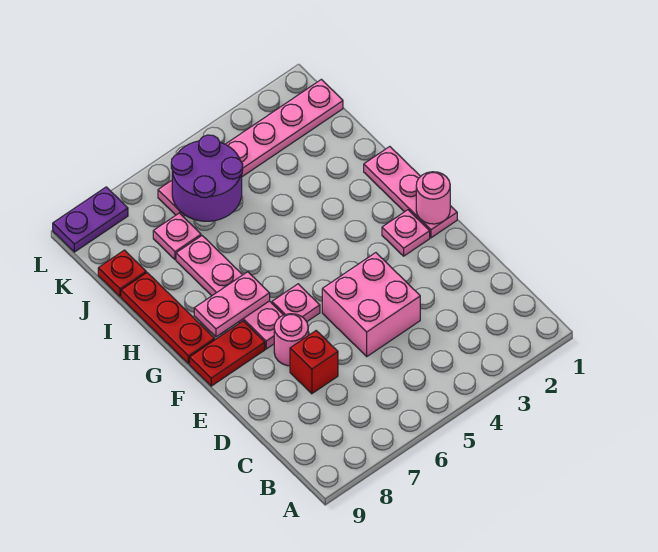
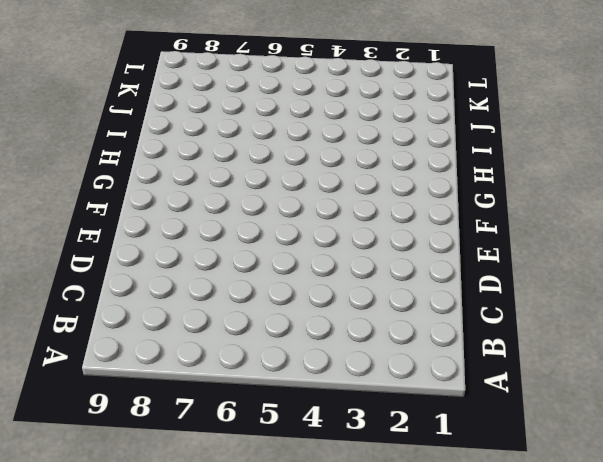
none -> pink brick D4:E5 level 1
none -> red brick D7 level 1
none -> pink round brick E7 level 1

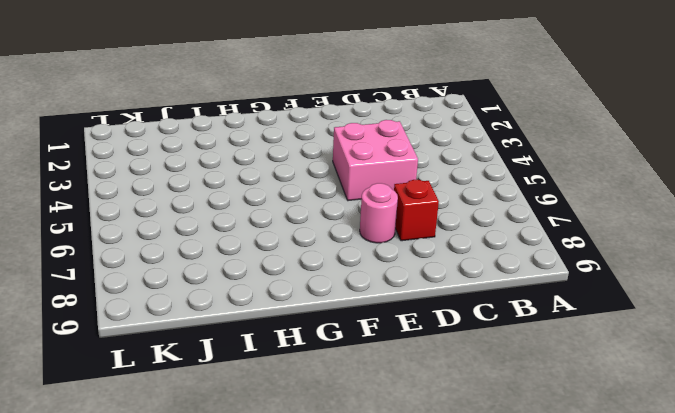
none -> pink plate F1:H1 level 1
none -> pink plate F2 level 1
none -> pink plate F6 level 1

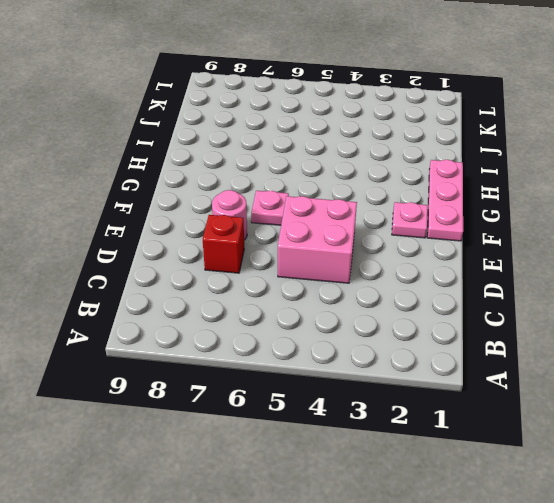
none -> pink plate F7:I7 level 1
none -> red plate F8:F9 level 1
none -> red plate G9:I9 level 1

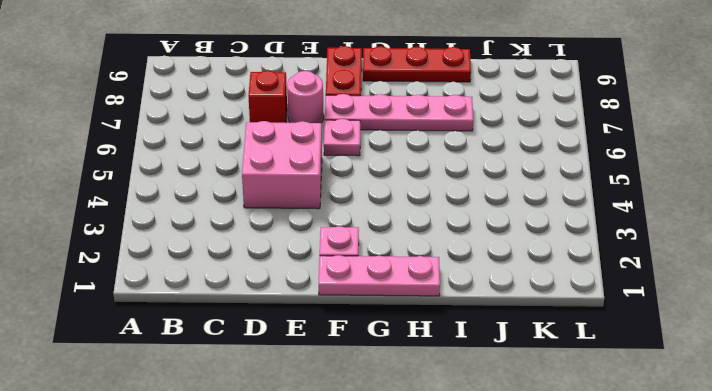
none -> pink plate J7 level 1
none -> red plate J9 level 1
none -> pink plate K1:K6 level 1

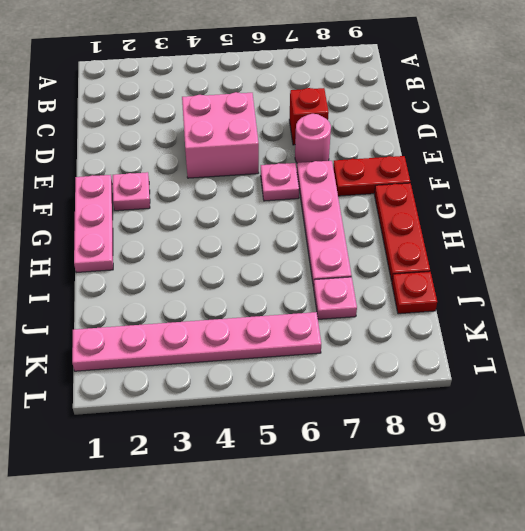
none -> purple plate L8:L9 level 1
none -> pink round brick F1 level 2
none -> pink plate G7:G8 level 2

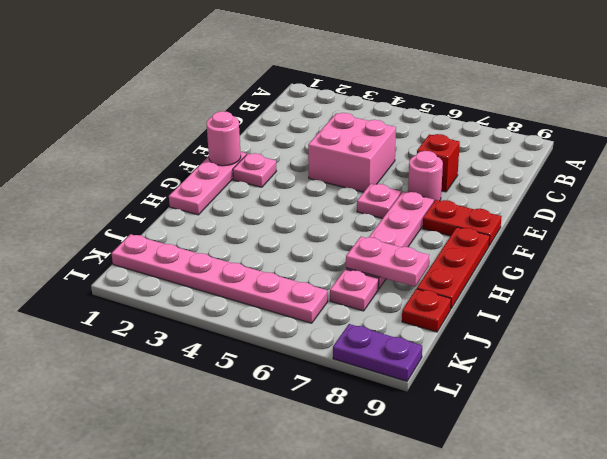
pink plate I7:I8 level 2 -> pink plate G7:G8 level 2
none -> purple round brick J5:K6 level 2

